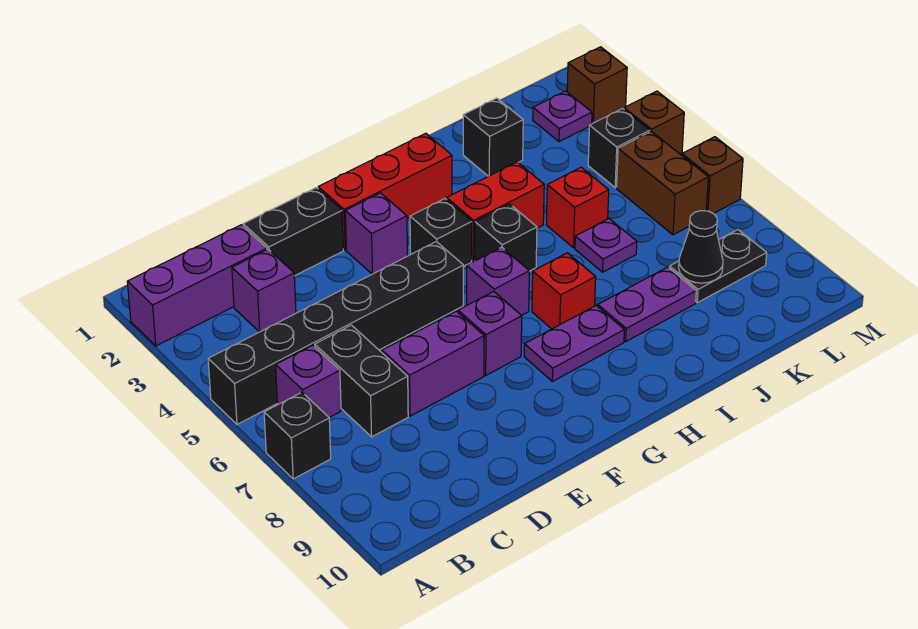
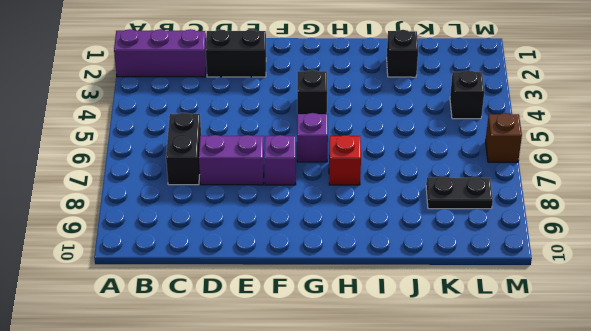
none -> black brick A5:F5 level 1
none -> black brick A7 level 1
none -> purple brick B6 level 1

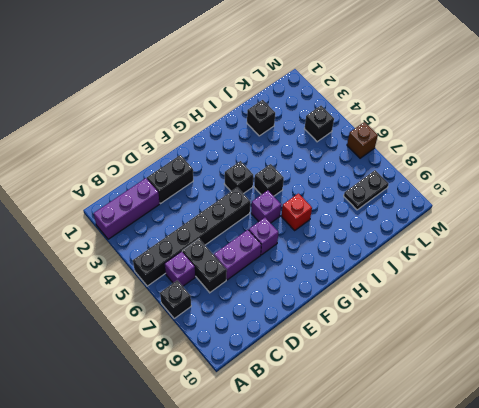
none -> purple brick C3 level 1
none -> red brick F2:H2 level 1
none -> purple brick F3 level 1

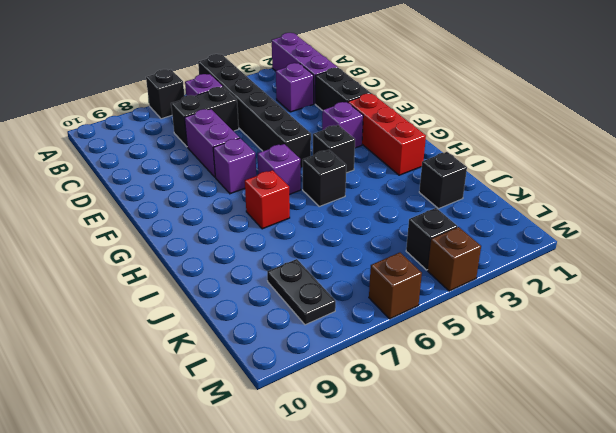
none -> purple plate G8:H8 level 1
none -> red brick H4:I4 level 1
none -> purple plate I8:J8 level 1

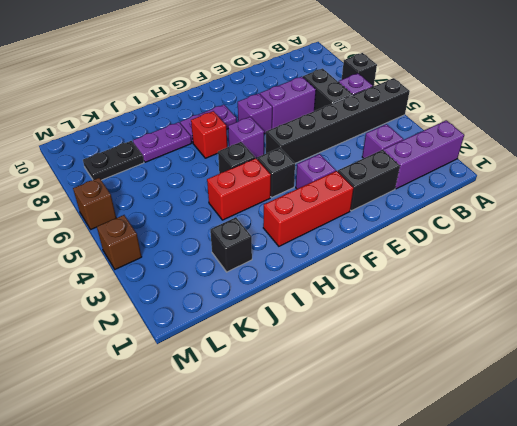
none -> red brick J5 level 1
none -> purple plate J6 level 1
none -> purple plate L2 level 1

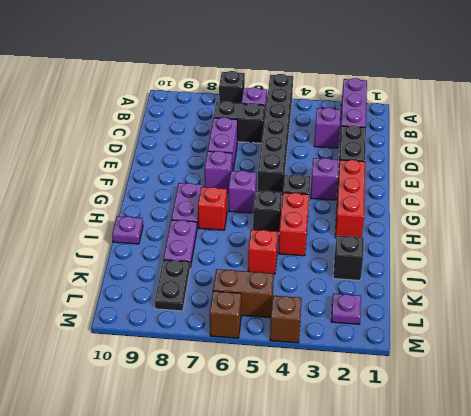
purple plate I10 level 1 -> purple plate J6 level 1
none -> black brick L4 level 1
none -> brown brick M2 level 1
none -> black cone K8 level 2

